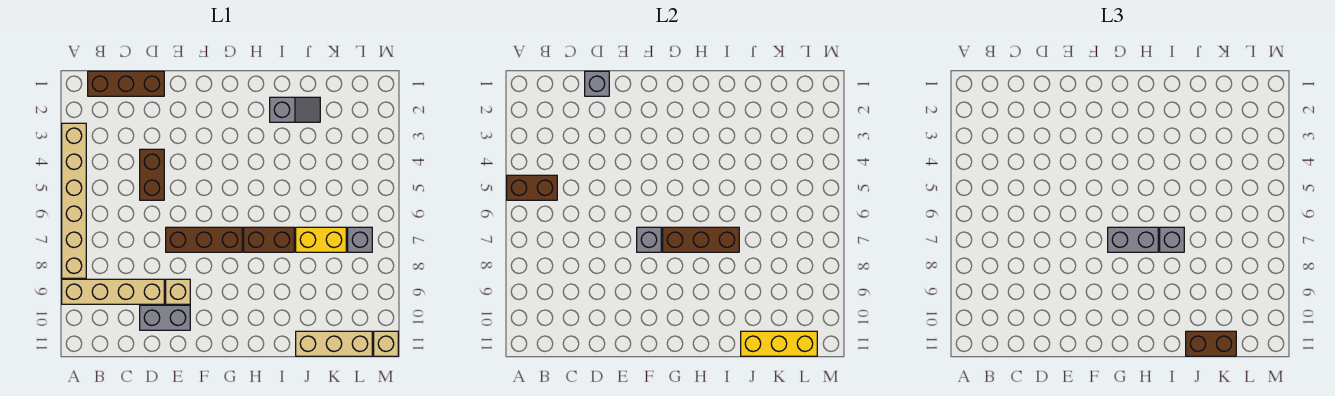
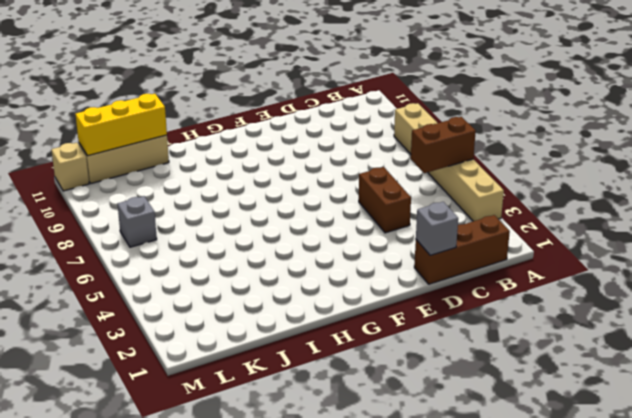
none -> tan brick A9:D9 level 1
none -> grey brick D10:E10 level 1
none -> brown brick E7:G7 level 1

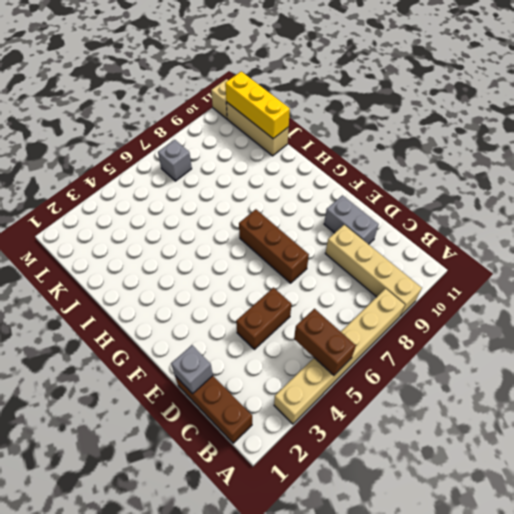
none -> tan brick E9 level 1
none -> brown brick H7:I7 level 1
none -> grey slope I2:J2 level 1 top I

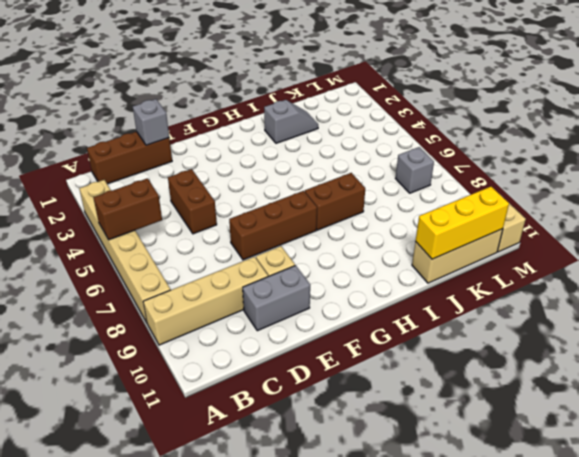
none -> yellow brick J7:K7 level 1
none -> grey brick F7 level 2
none -> brown brick G7:I7 level 2

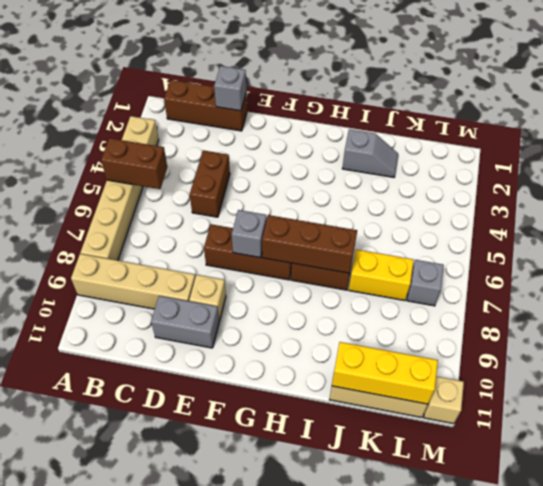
none -> grey brick G7:H7 level 3
none -> grey brick I7 level 3
none -> brown brick J11:K11 level 3

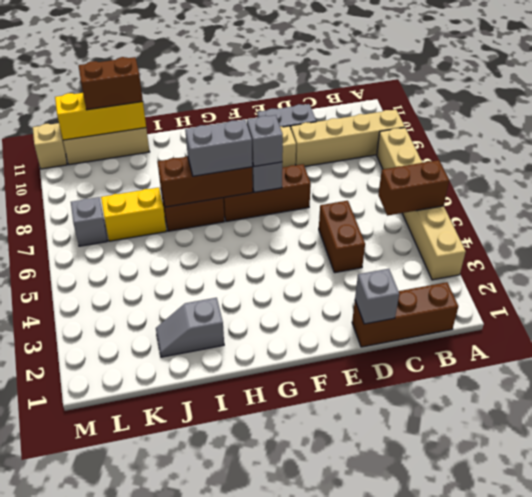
grey brick F7 level 3 -> grey brick I7 level 3

